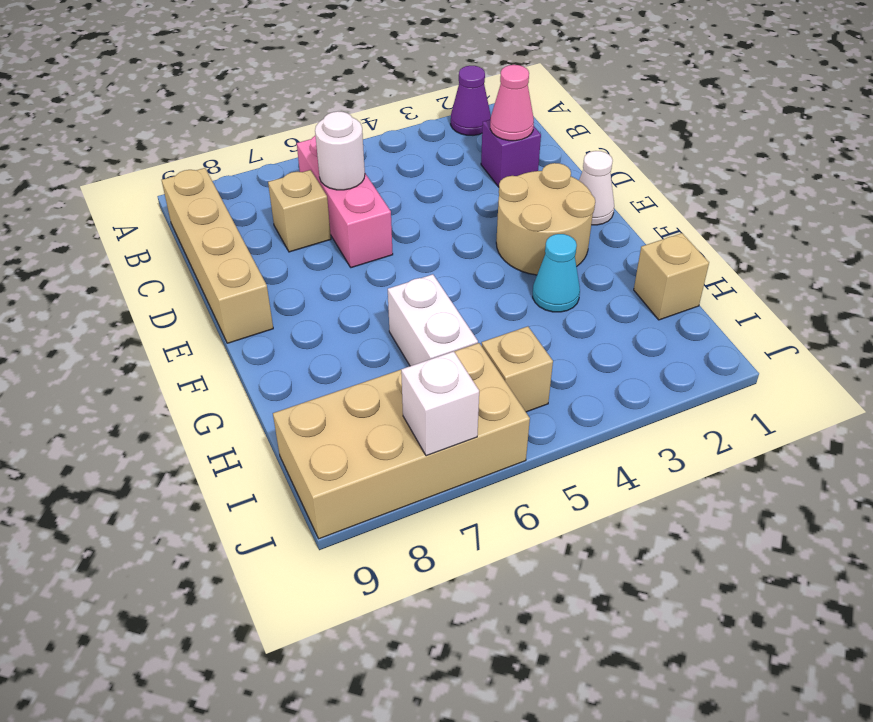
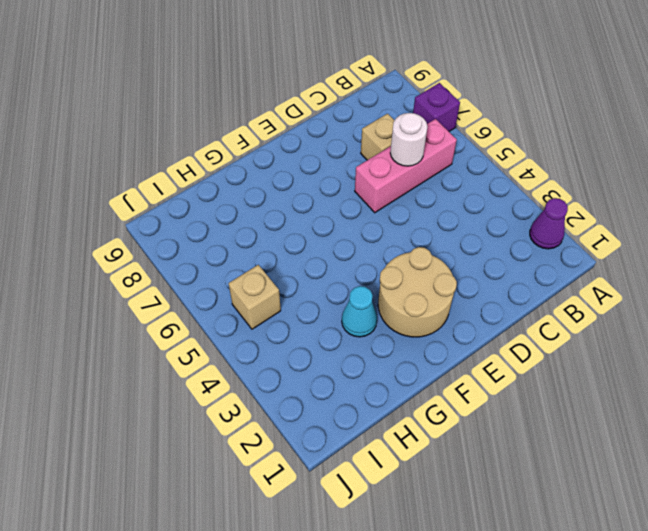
purple brick A7 level 1 -> purple brick C2 level 1
none -> tan brick B9:E9 level 1
none -> white cone E1 level 1
none -> white brick G6:H6 level 1

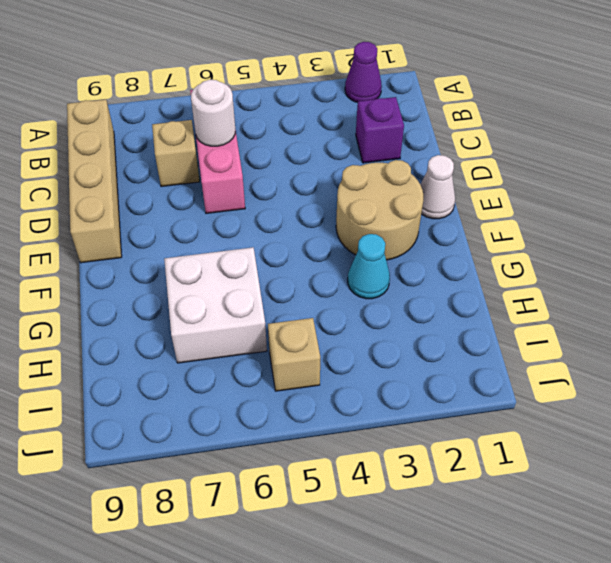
white brick G6:H7 level 1 -> white brick G6:H6 level 1
none -> tan brick H1 level 1
none -> tan brick I6:J9 level 1
none -> pink cone C2 level 2

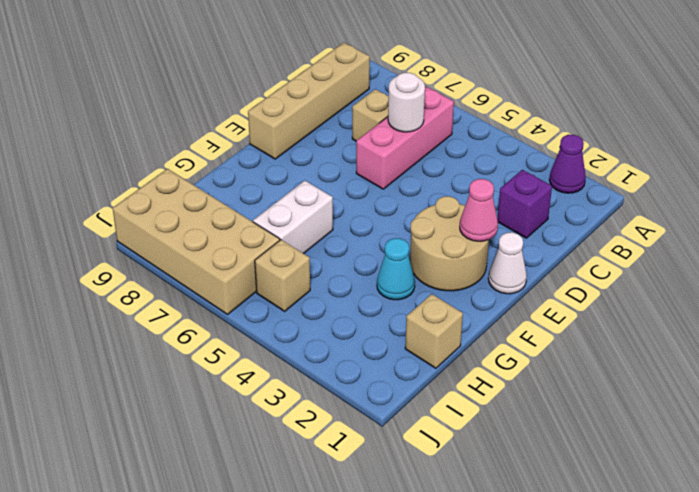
pink cone E2 level 2 -> pink cone C2 level 2
none -> white brick J7 level 2

